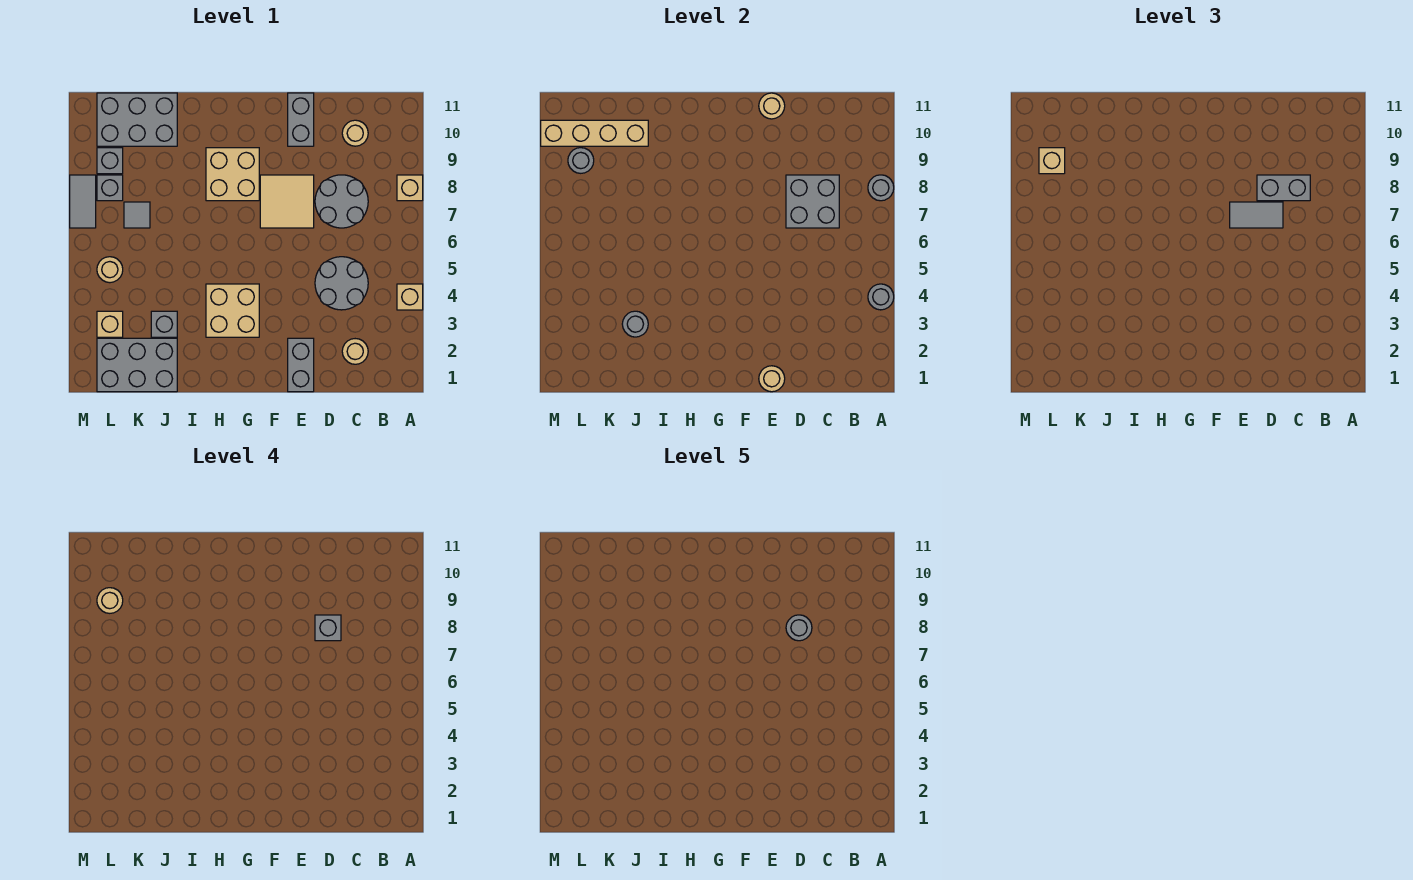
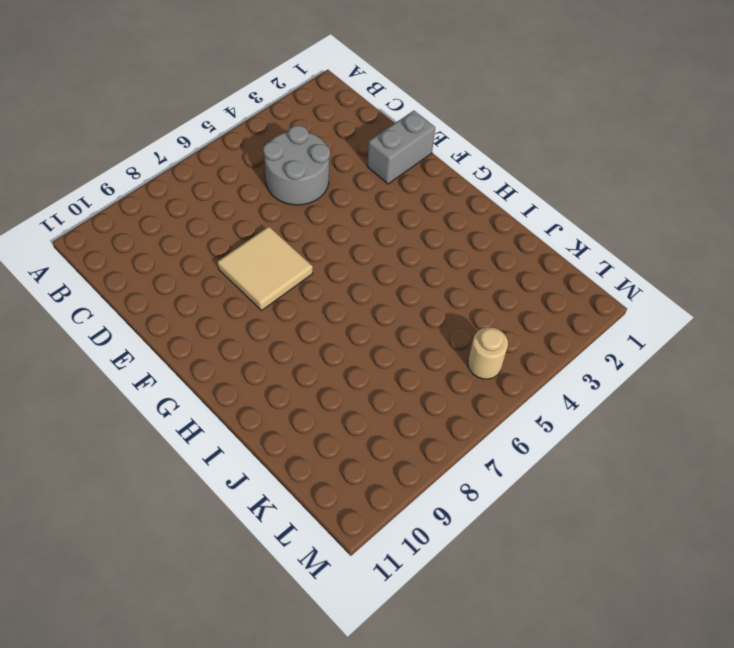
none -> tan brick A4 level 1
none -> tan brick A8 level 1
none -> tan round brick C2 level 1
none -> grey round brick C7:D8 level 1

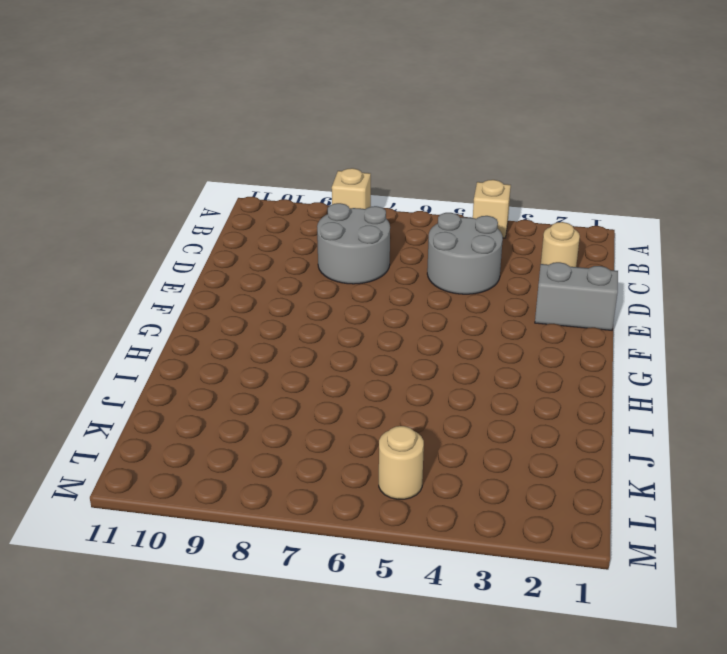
none -> tan round brick C10 level 1
none -> tan tile E7:F8 level 1
none -> grey brick E10:E11 level 1
none -> tan brick G3:H4 level 1

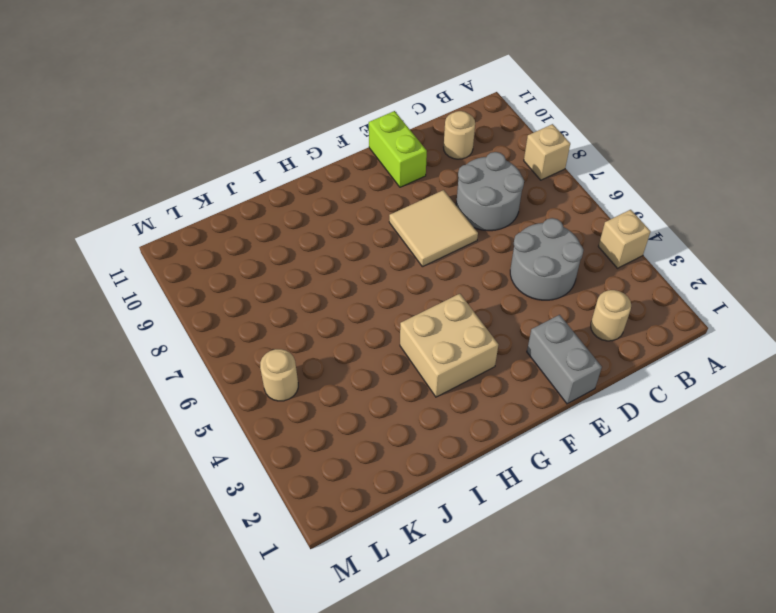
lime brick E10:E11 level 1 -> grey brick E10:E11 level 1
none -> tan brick G8:H9 level 1
none -> grey brick J1:L2 level 1
none -> grey brick J3 level 1
none -> grey brick J10:L11 level 1

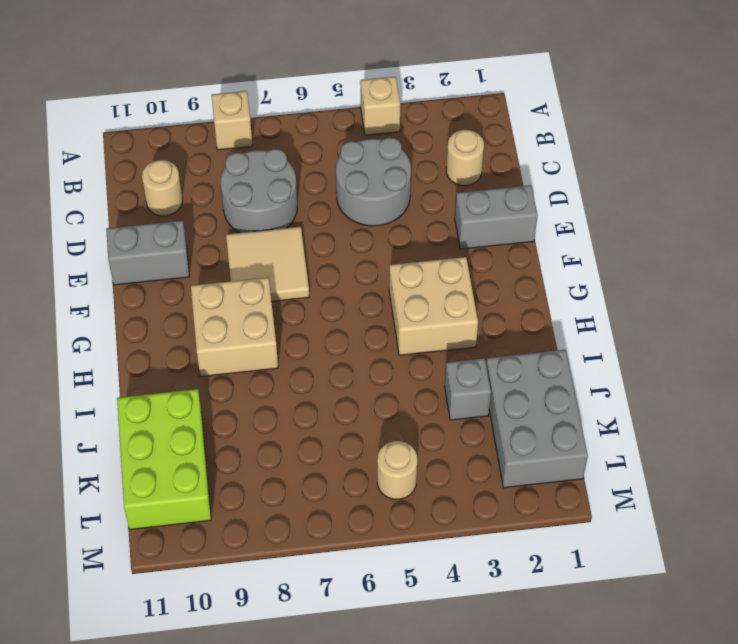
lime brick J10:L11 level 1 -> grey brick J10:L11 level 1
none -> grey tile K7 level 1
none -> tan brick L3 level 1
none -> grey brick L8 level 1
none -> grey brick L9 level 1

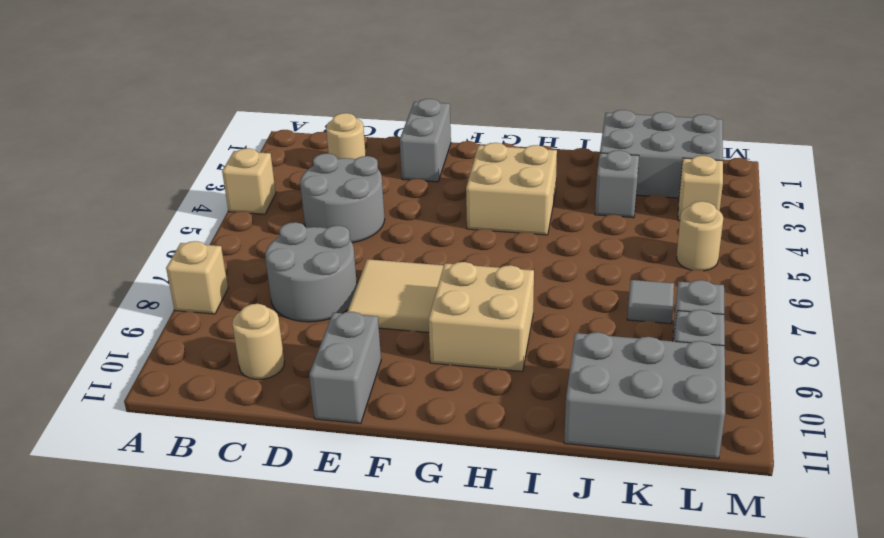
none -> grey tile M7:M8 level 1
none -> grey round brick A4 level 2
none -> grey round brick A8 level 2
none -> grey brick C7:D8 level 2

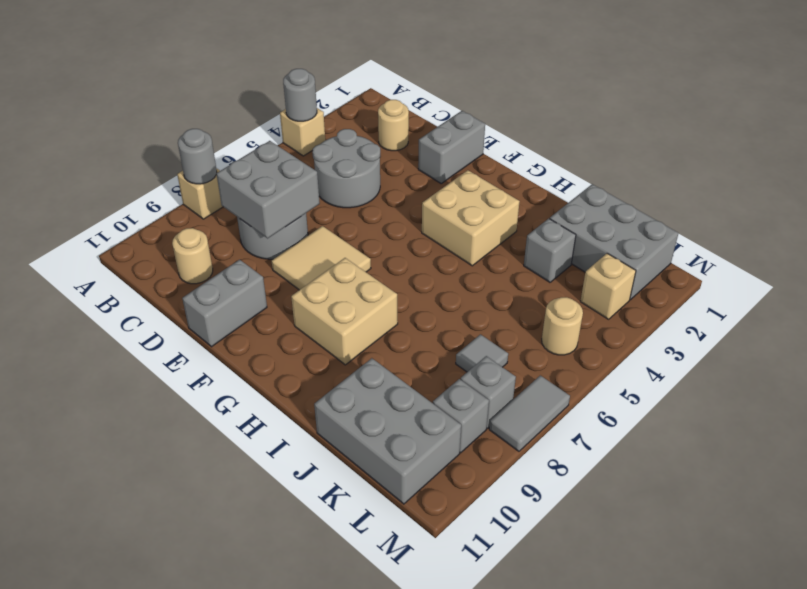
none -> tan round brick E1 level 2
none -> tan round brick E11 level 2
none -> grey round brick J3 level 2
none -> tan brick J10:M10 level 2

